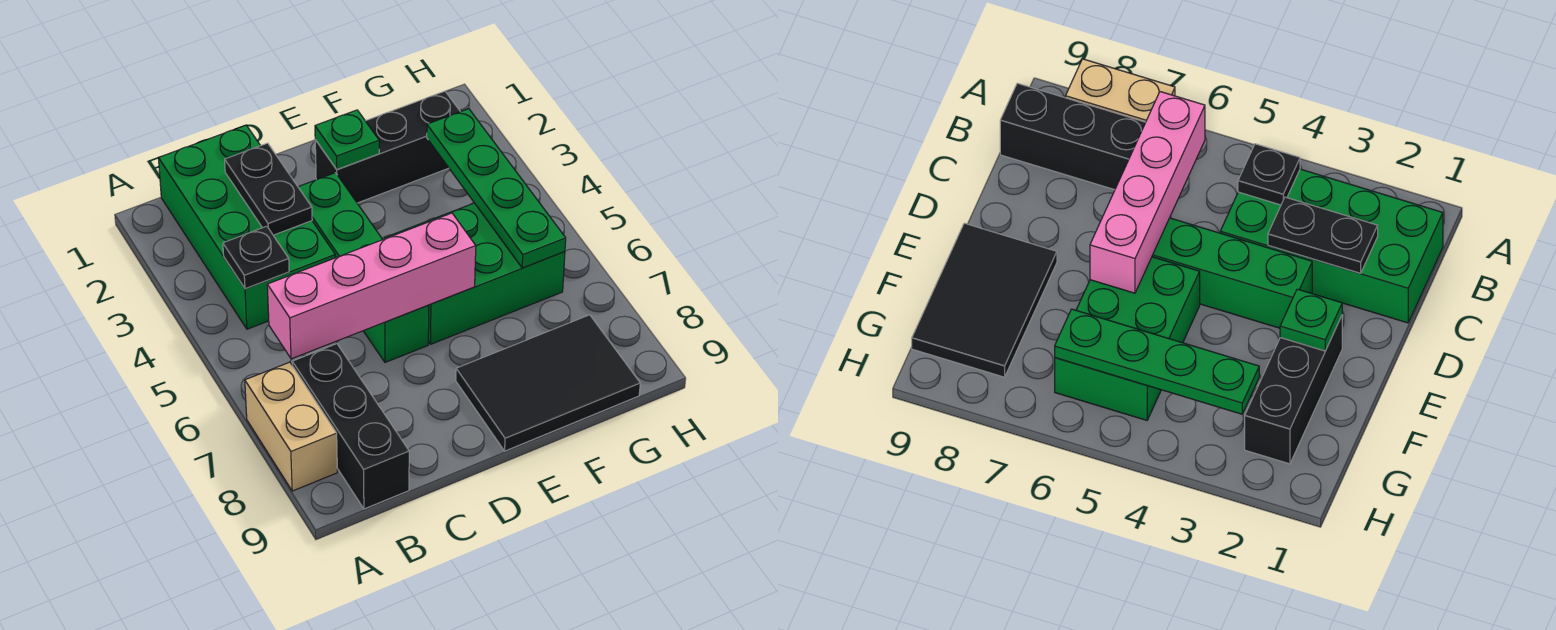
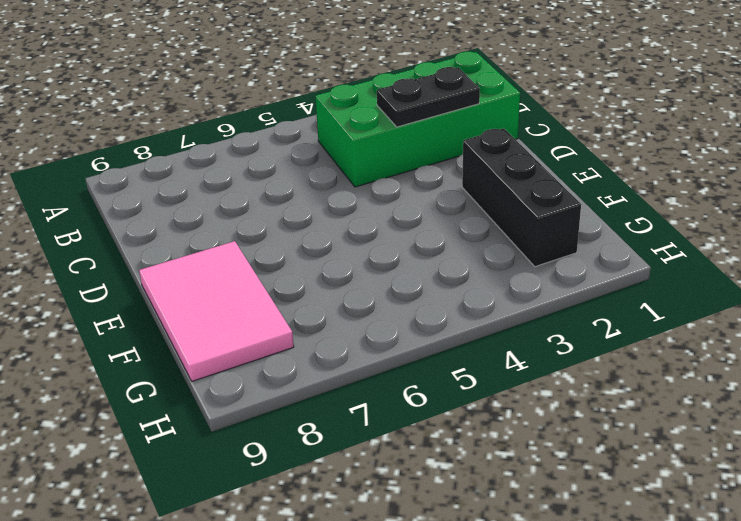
pink tile E8:G9 level 1 -> black tile E8:G9 level 1
none -> tan brick A7:A8 level 1
none -> black brick B7:B9 level 1
none -> green brick D3:D6 level 1

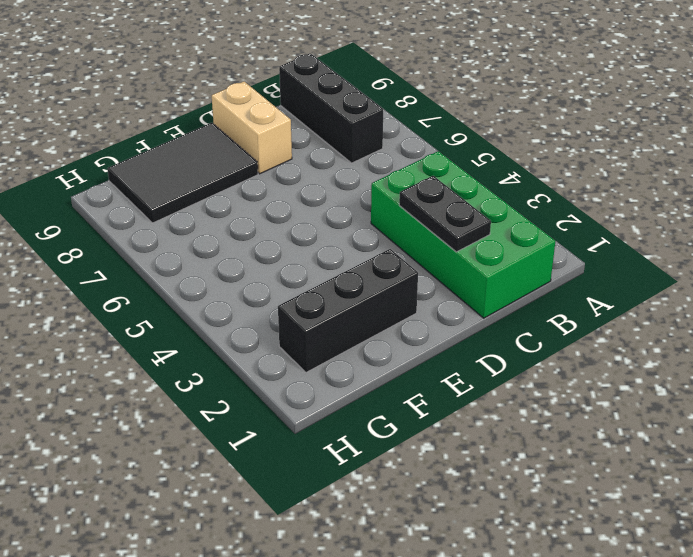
tan brick D8:D9 level 1 -> tan brick A7:A8 level 1
none -> green brick D3:D6 level 1
none -> green brick E5:G6 level 1
none -> black plate B4 level 2

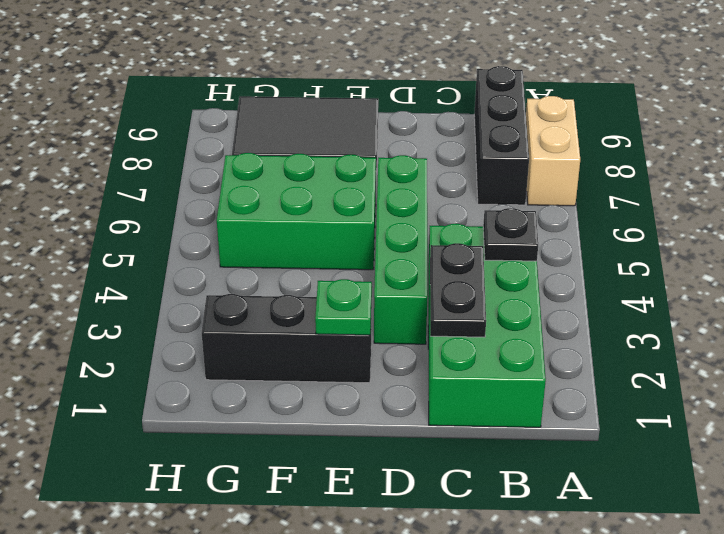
none -> pink brick B6:E6 level 2
none -> green plate G3:G6 level 2

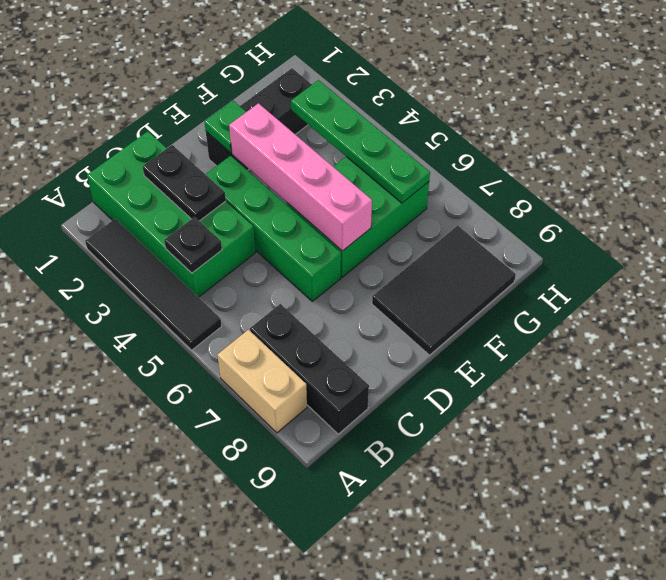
black tile A2:A5 level 1 -> none
pink brick E3:E6 level 2 -> pink brick B6:E6 level 2

